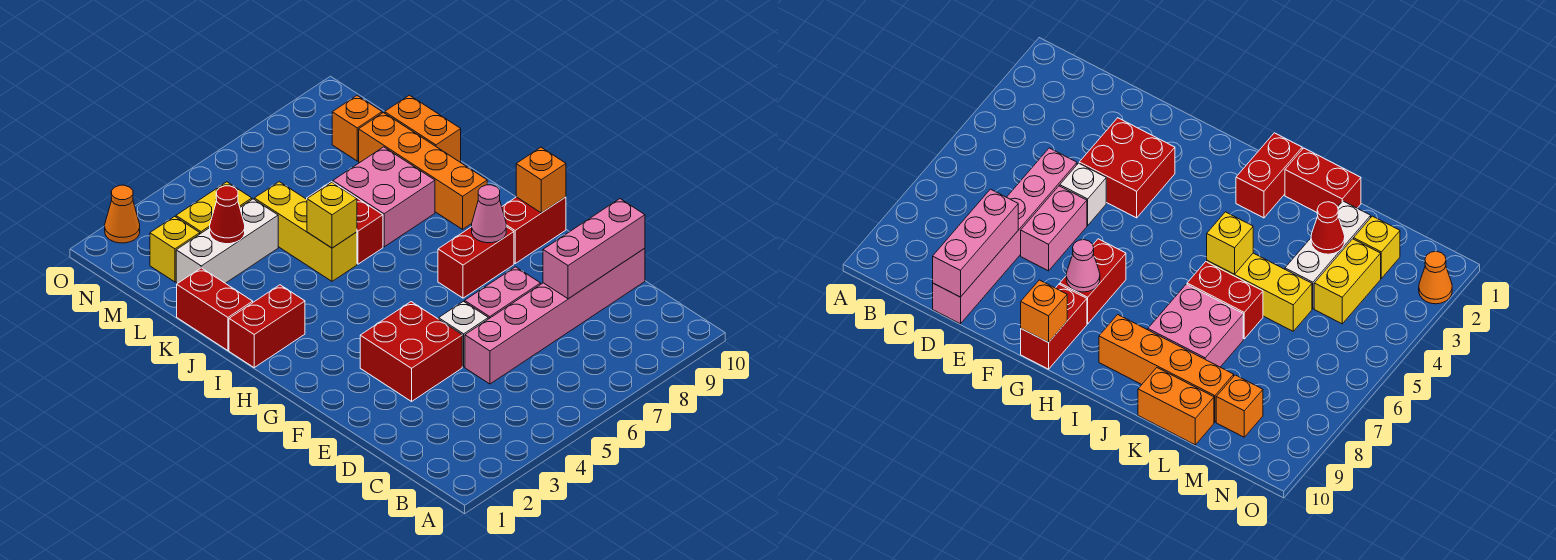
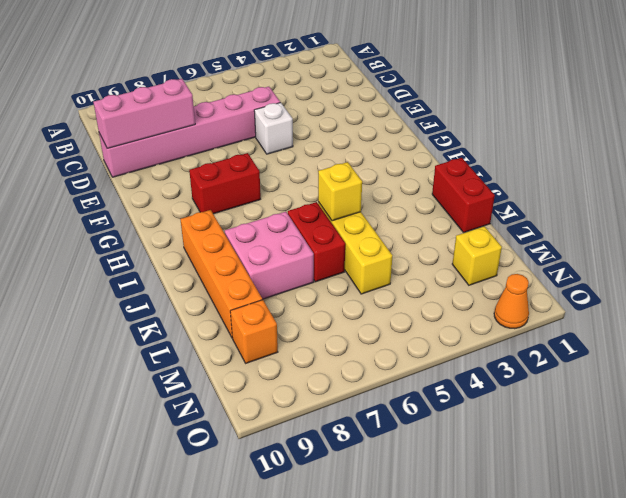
none -> red brick E3:F4 level 1
none -> pink brick E6:E7 level 1
none -> red brick G9:G10 level 1

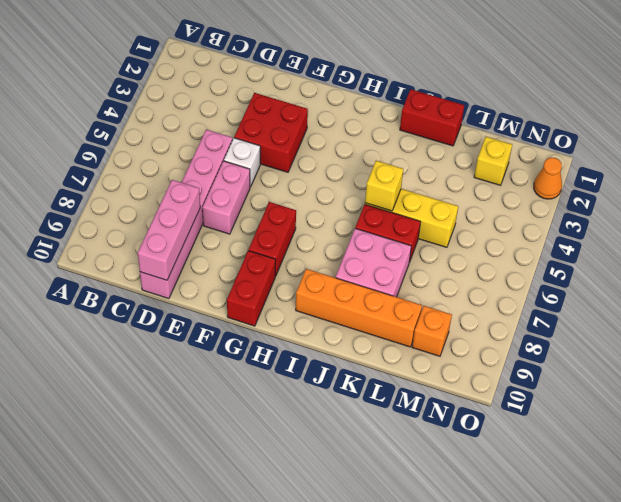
none -> red brick I1:I2 level 1
none -> orange brick K10:L10 level 1
none -> white brick L2:L4 level 1

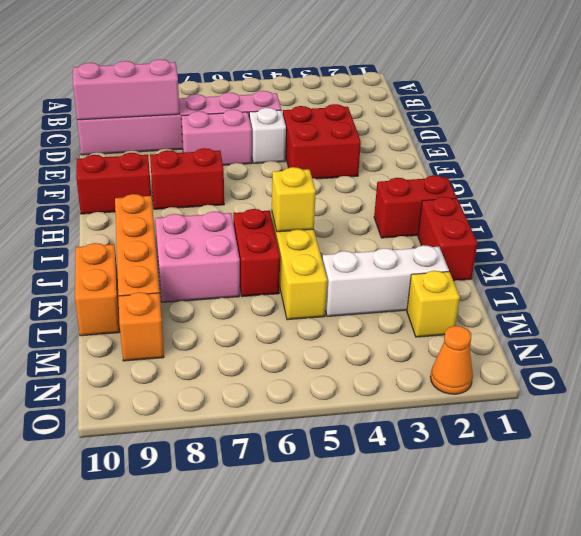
none -> yellow brick M3:M4 level 1
none -> pink cone G8 level 2
none -> orange brick G10 level 2

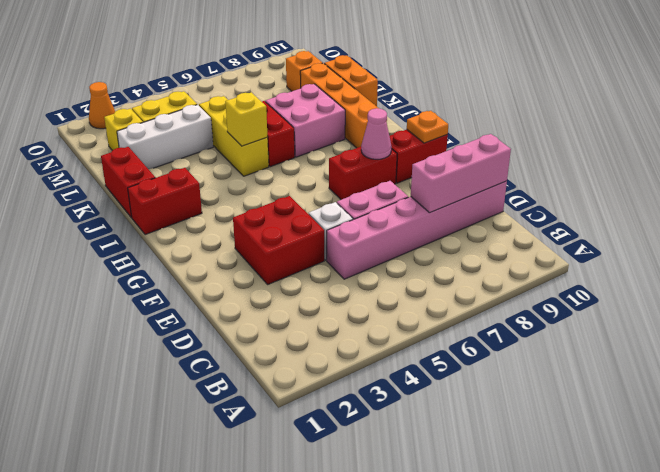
orange plate G10 level 2 -> orange brick G10 level 2
none -> red cone L3 level 2

